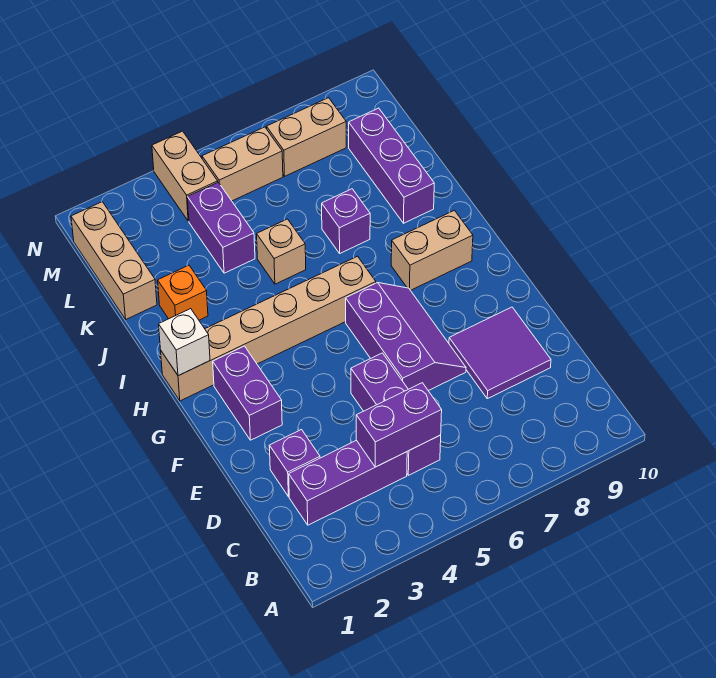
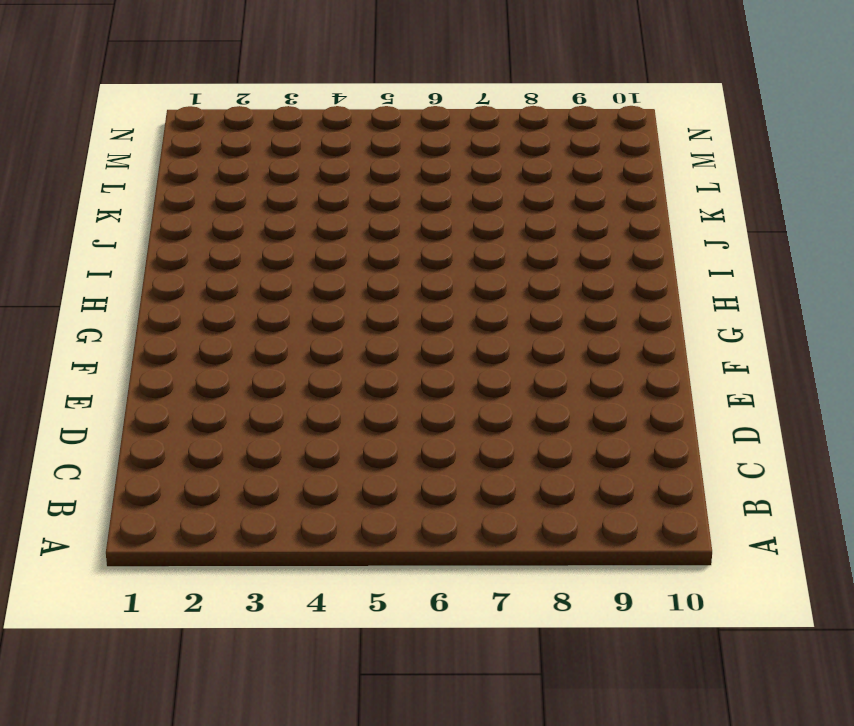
none -> purple brick C2:C4 level 1
none -> purple brick C5:E5 level 1
none -> purple brick D2 level 1

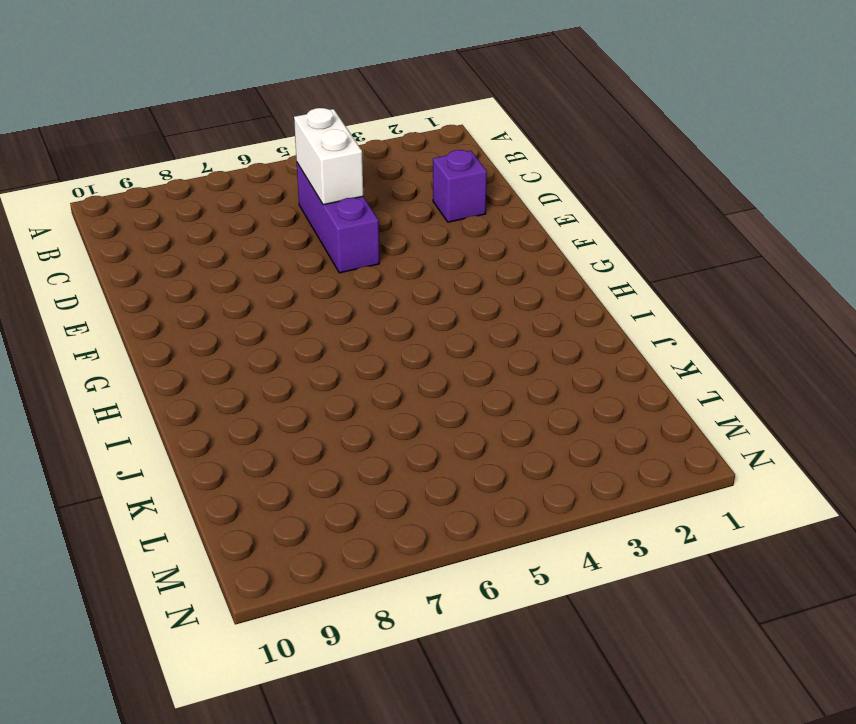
white brick C5:D5 level 2 -> purple brick C4:C5 level 2
none -> purple brick C2:C4 level 1
none -> purple tile D8:E9 level 1
none -> purple slope E6:G7 level 1 top 6

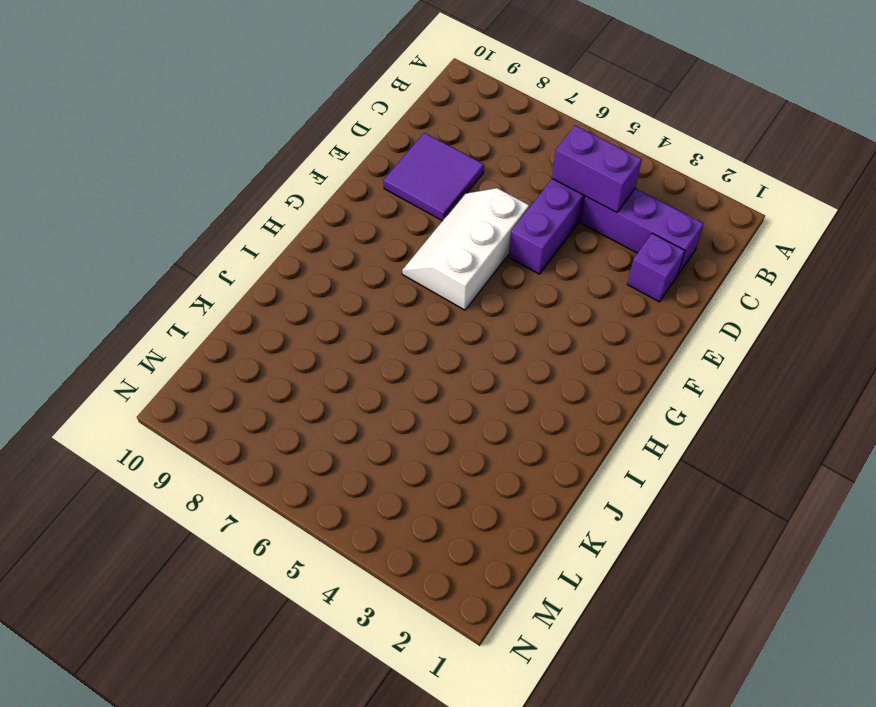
white slope E6:G7 level 1 top 6 -> purple slope E6:G7 level 1 top 6
none -> purple brick F2:G2 level 1
none -> tan brick H1:H6 level 1
none -> tan brick H8:H9 level 1

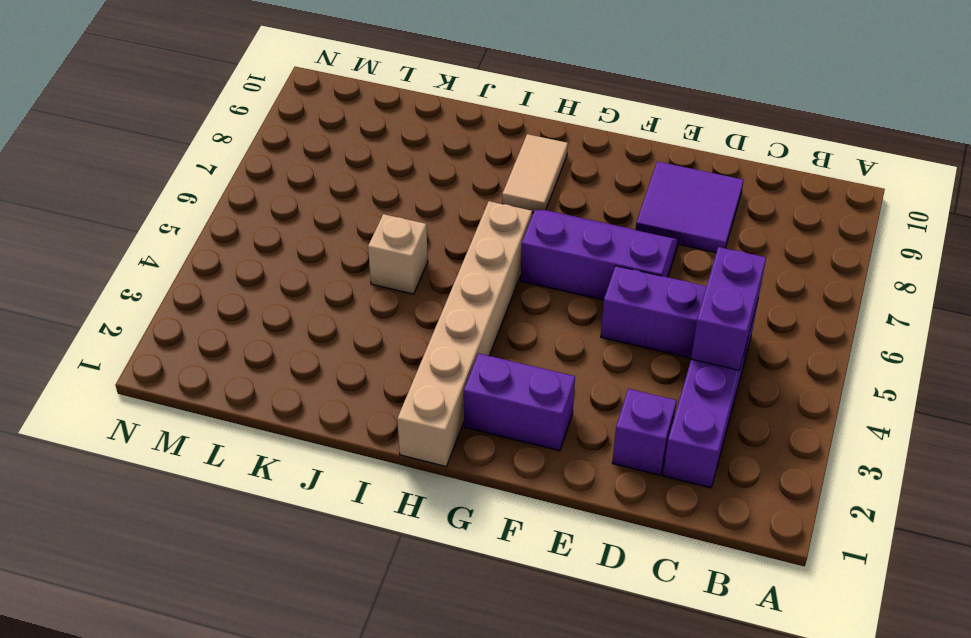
tan tile H8:H9 level 1 -> tan brick H8:H9 level 1
none -> orange brick J2 level 1
none -> purple brick J7 level 1
none -> purple brick J9:L9 level 1

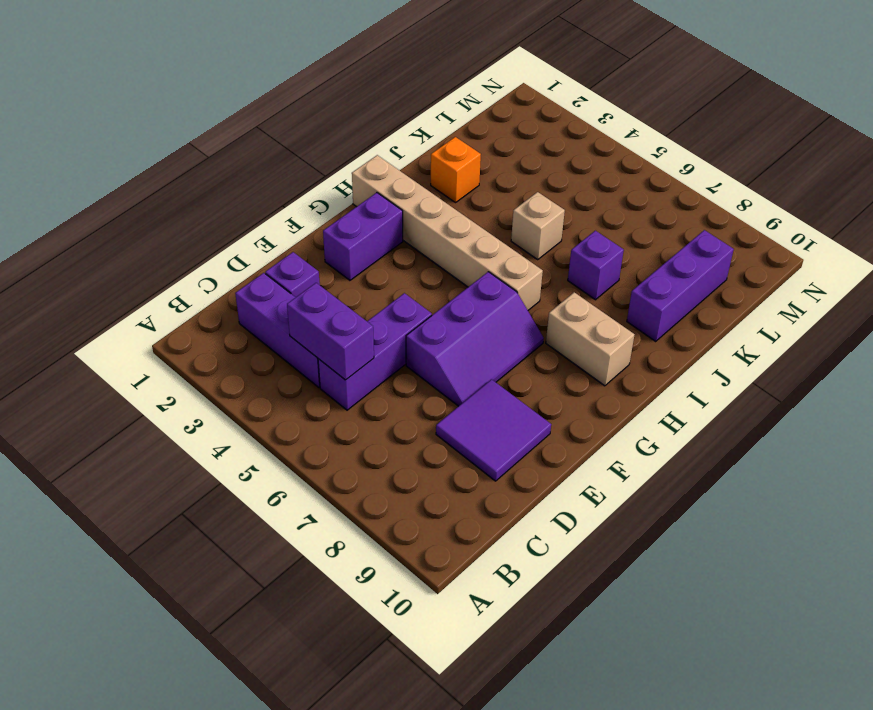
none -> tan brick K1:M1 level 1
none -> purple brick K4:L4 level 1
none -> tan brick M4:N4 level 1

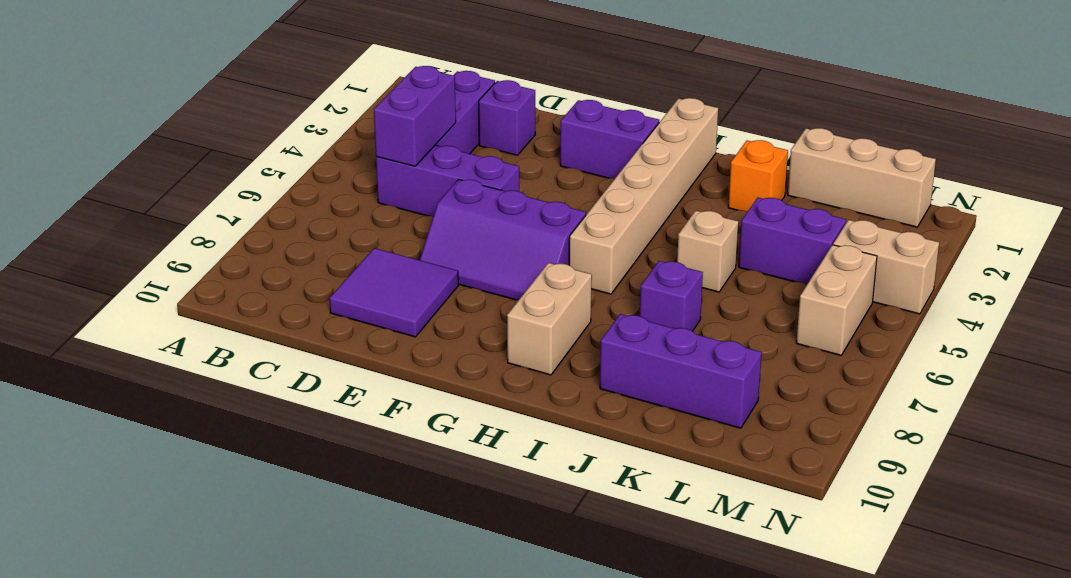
none -> tan brick M7:M8 level 1
none -> white brick H1 level 2

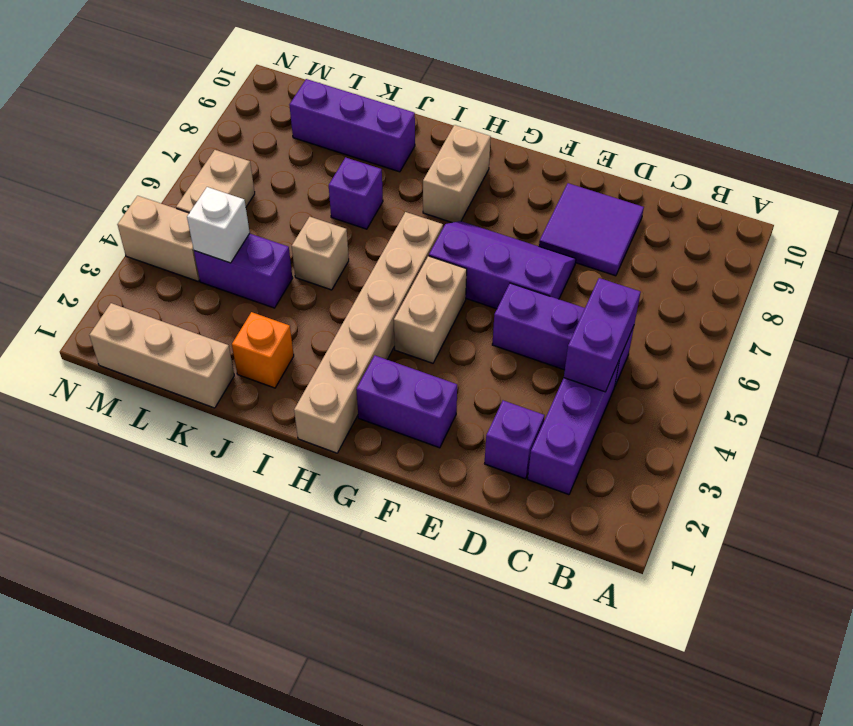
tan brick G4:G5 level 1 -> tan brick M7:M8 level 1
white brick L4 level 2 -> white brick H1 level 2

